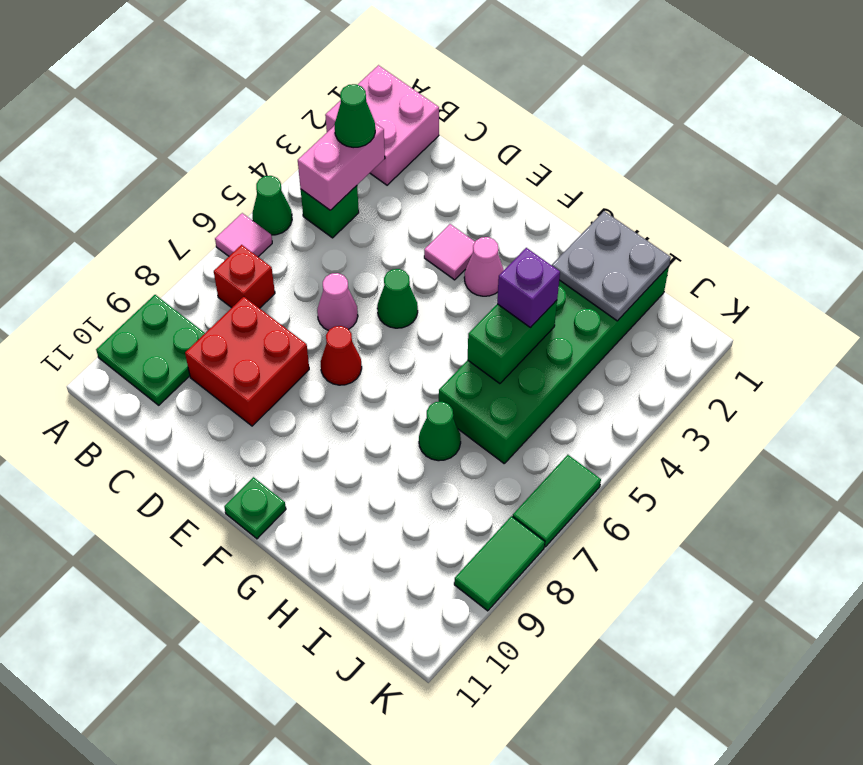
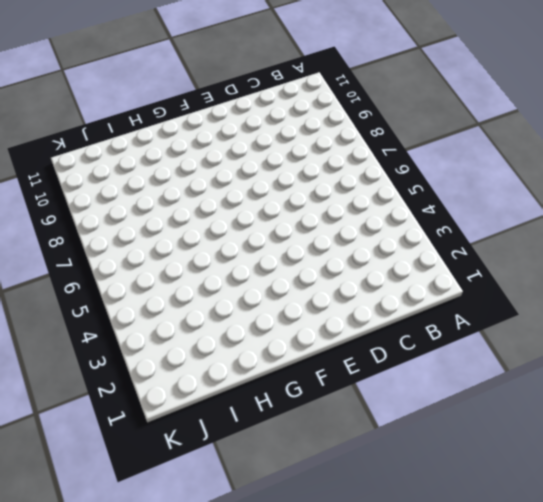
none -> pink brick A1:B2 level 1
none -> green cone A5 level 1
none -> pink tile A6 level 1

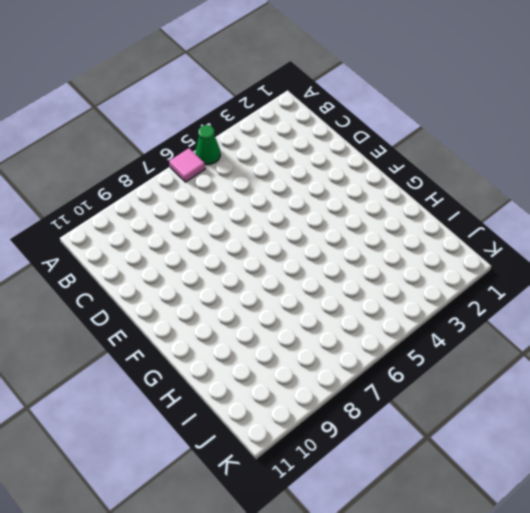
none -> pink brick A1:B2 level 1
none -> green plate A9:B10 level 1
none -> green brick B4 level 1

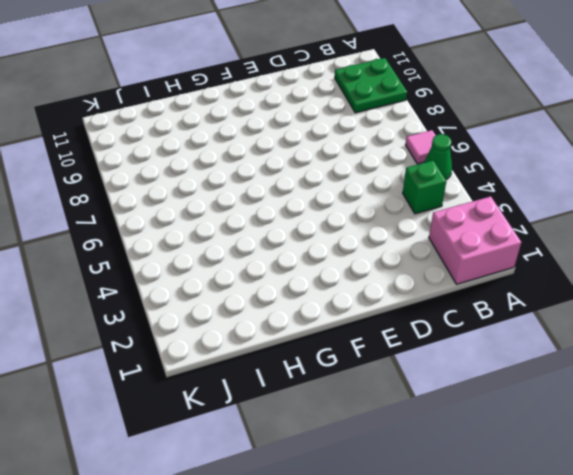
none -> red brick B7 level 1
none -> red brick C8:D9 level 1
none -> pink cone D6 level 1

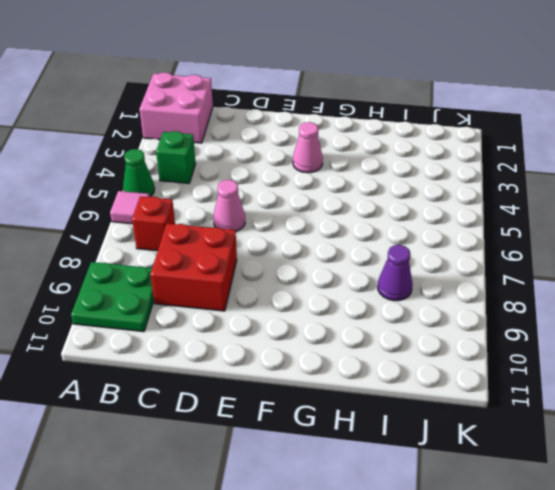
purple cone I8 level 1 -> none
none -> pink tile E3 level 1
none -> green cone E5 level 1
none -> red cone E7 level 1

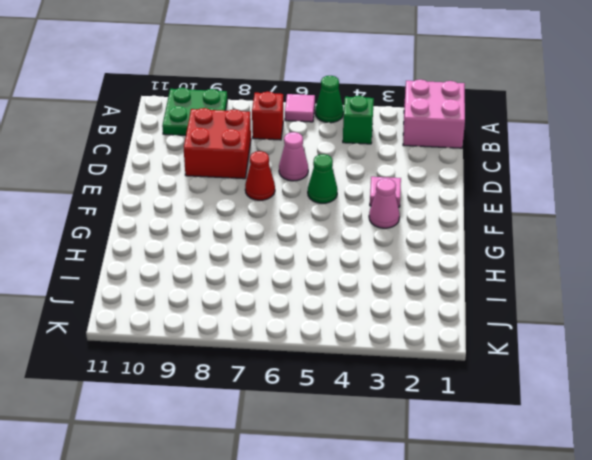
none -> green plate F11 level 1
none -> green brick H1:I6 level 1
none -> green cone H7 level 1

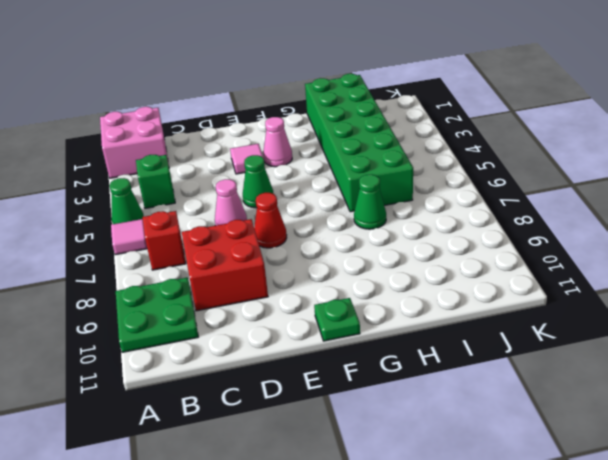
none -> green tile K6:K7 level 1
none -> green tile K8:K9 level 1
none -> pink brick B3:B4 level 2

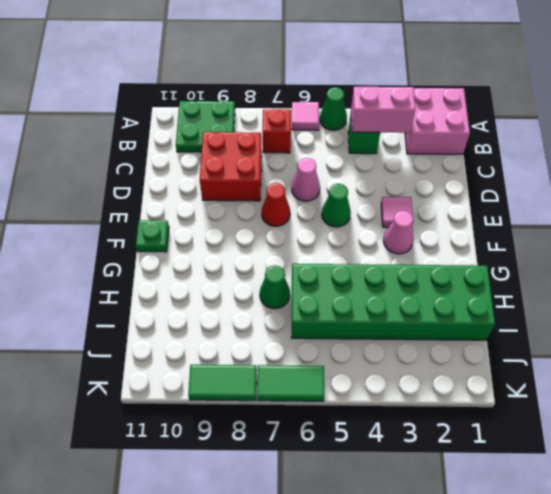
none -> grey plate H1:I2 level 2
none -> green brick H4:H5 level 2
none -> green cone B3 level 3

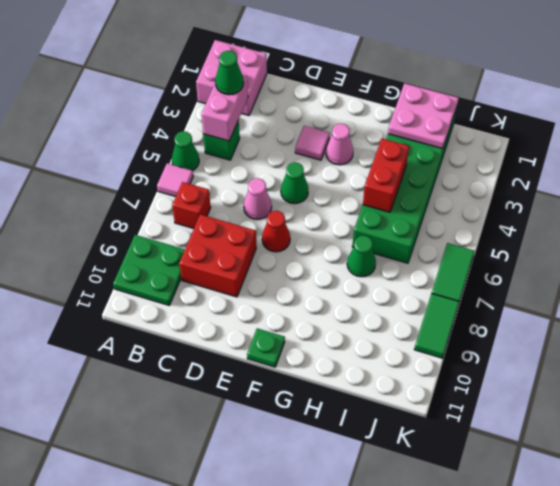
pink plate H1:I2 level 2 -> grey plate H1:I2 level 2
red brick H4:H5 level 2 -> green brick H4:H5 level 2
none -> purple brick H4 level 3

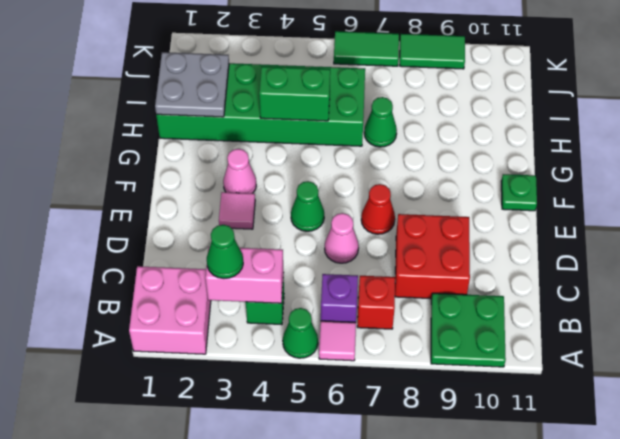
purple brick B6 level 1 -> purple brick H4 level 3

